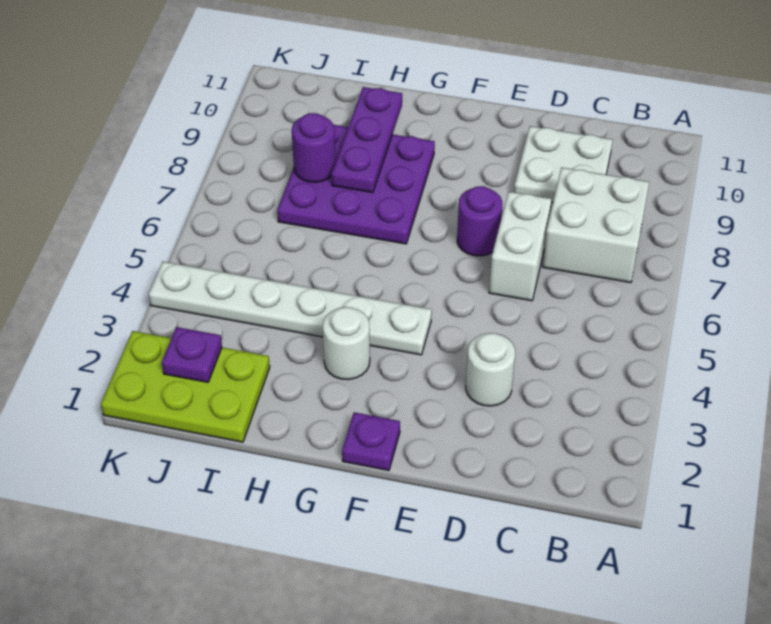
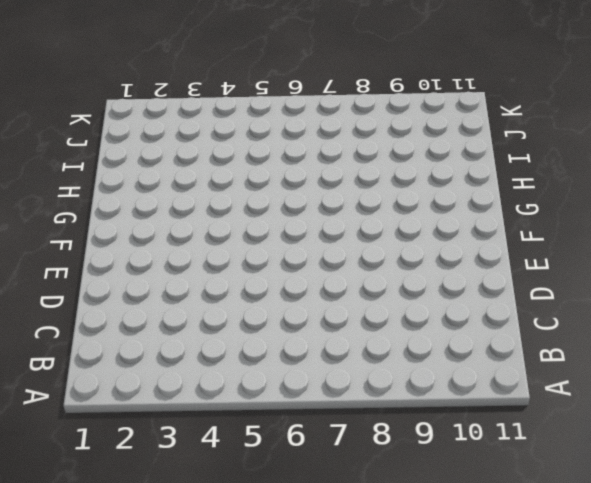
none -> white brick B7:C8 level 1
none -> white plate C9:D10 level 1
none -> white round brick D3 level 1

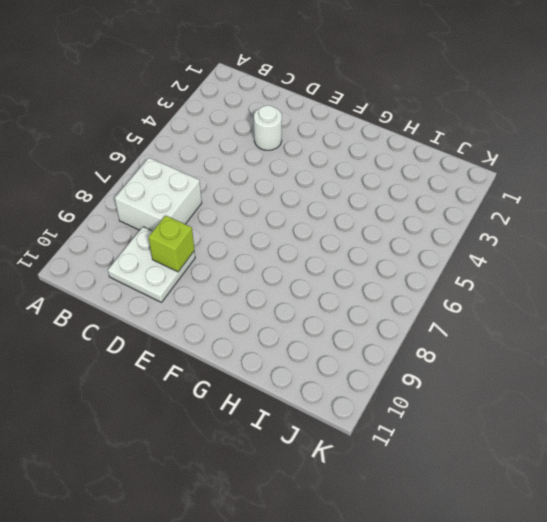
lime brick D9 level 2 -> none
none -> white brick D6:D7 level 1
none -> purple round brick E7 level 1
none -> purple plate F1 level 1

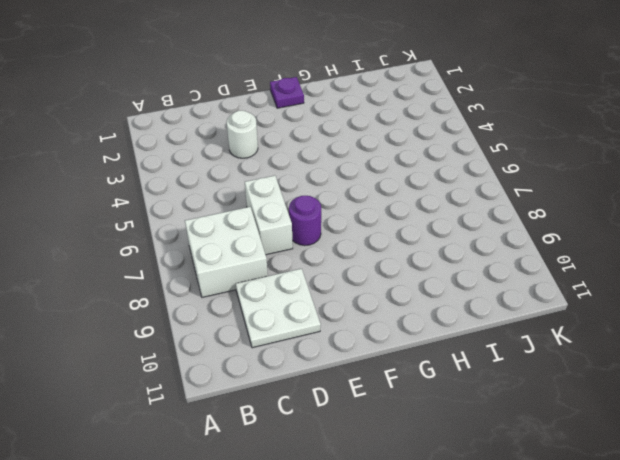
none -> white plate F4:K4 level 1
none -> white round brick G3 level 1
none -> purple plate G7:I9 level 1

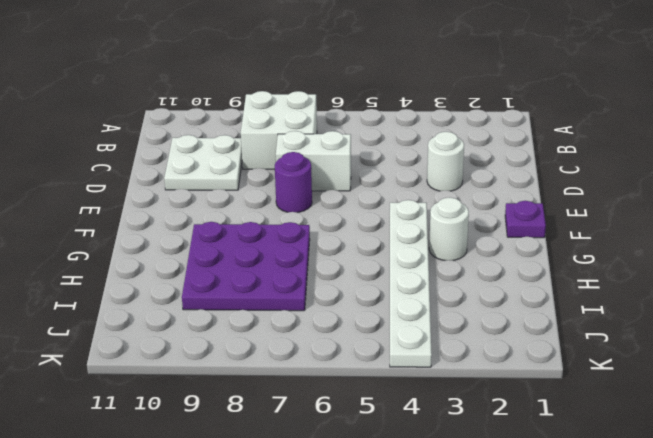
none -> lime plate I1:K2 level 1
none -> purple plate H8:H10 level 2
none -> purple round brick I8 level 2

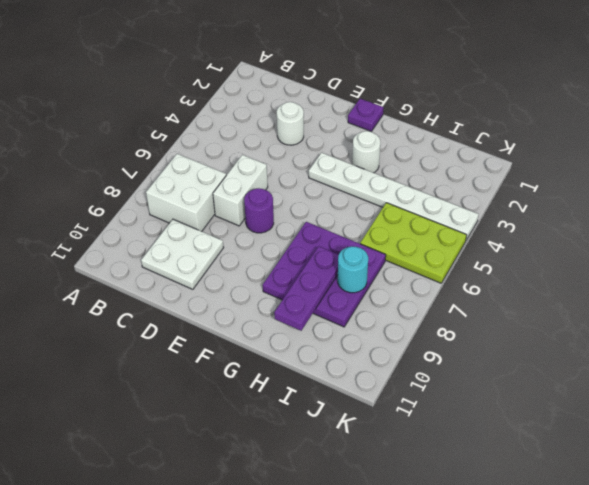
lime plate I5:K6 level 1 -> lime plate I1:K2 level 1
cyan round brick I8 level 2 -> purple round brick I8 level 2
none -> purple plate J2 level 2

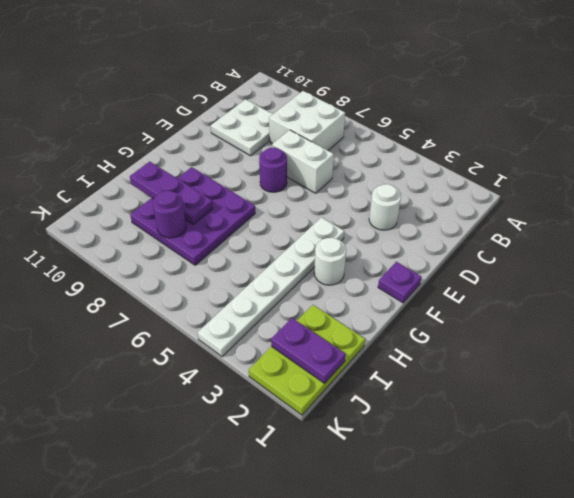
purple plate J1:J2 level 2 -> purple plate J2 level 2

